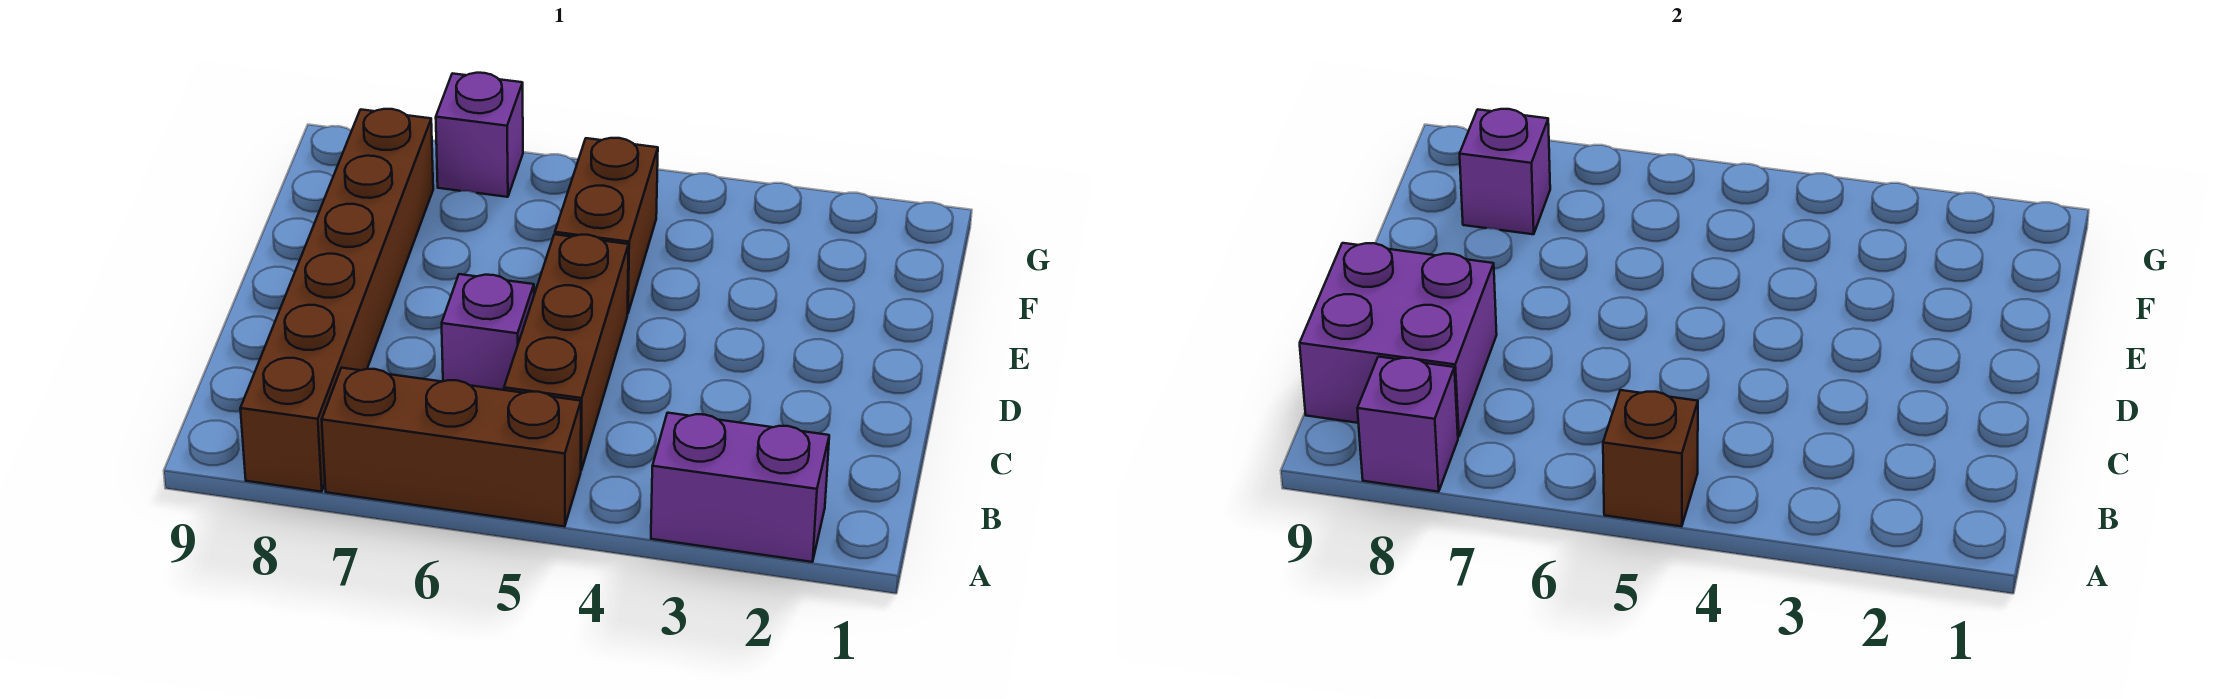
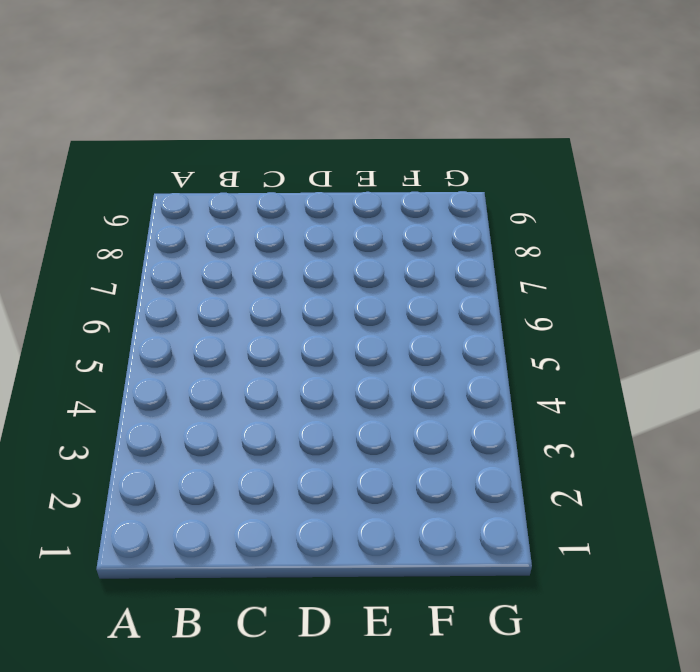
none -> purple brick A2:A3 level 1
none -> brown brick A5:A7 level 1

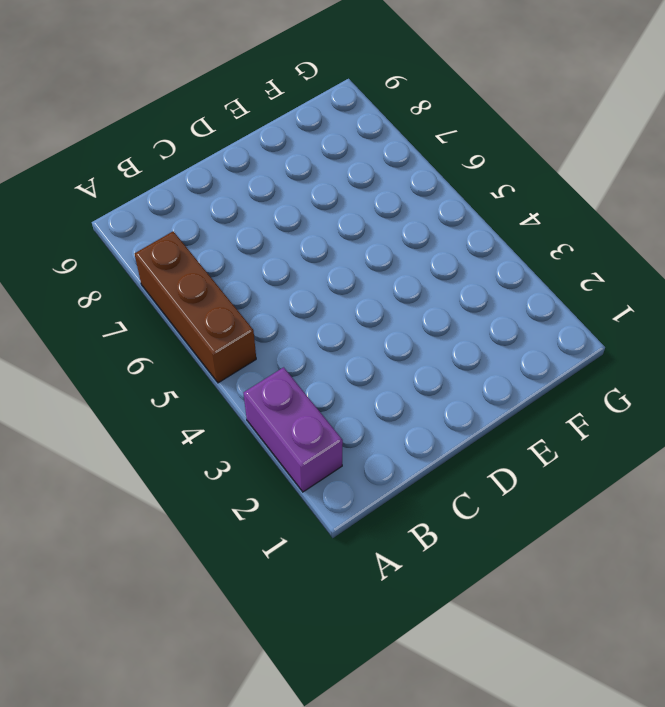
none -> brown brick A8:F8 level 1
none -> brown brick B5:D5 level 1

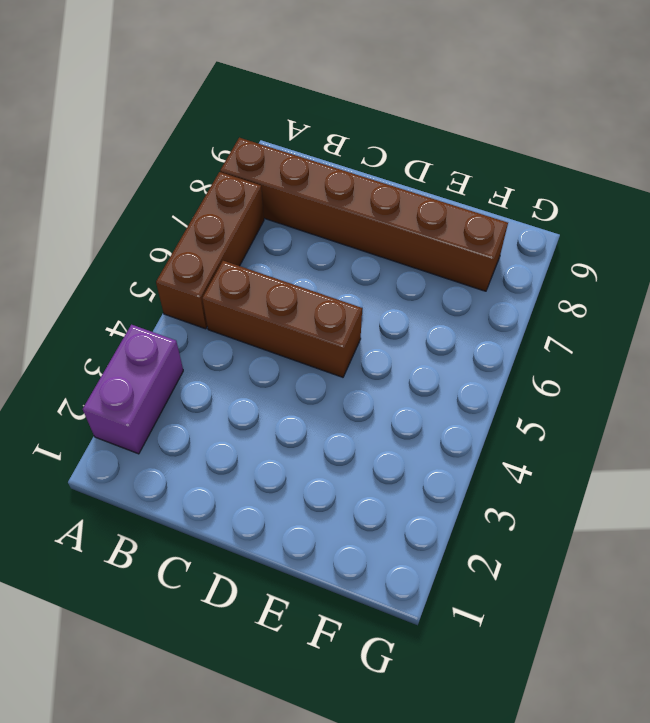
none -> purple brick C6 level 1
none -> brown brick E5:F5 level 1

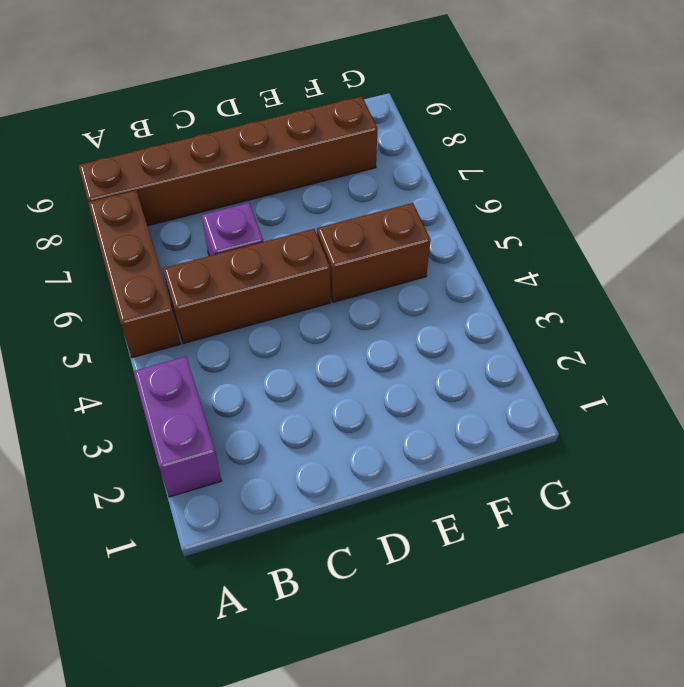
none -> purple brick G7 level 1
none -> brown brick A5 level 2

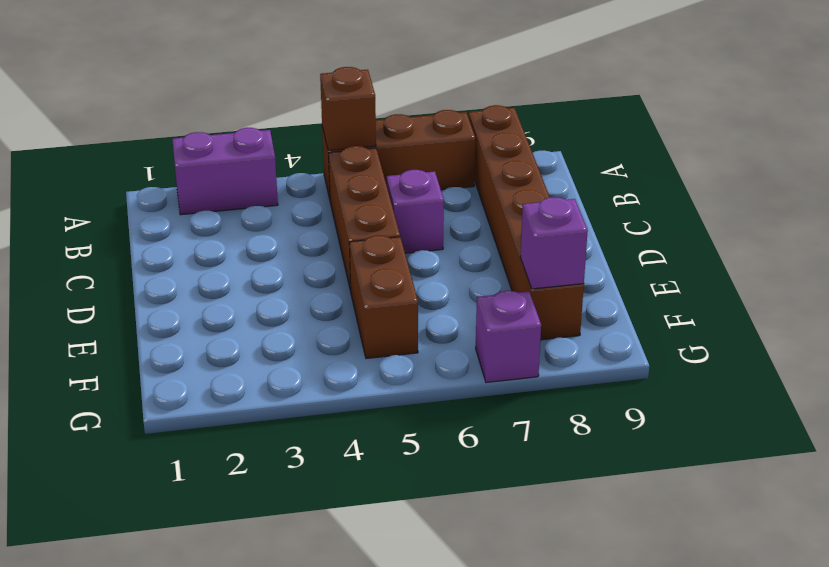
none -> purple brick A8 level 2
none -> purple brick B8:C9 level 2

